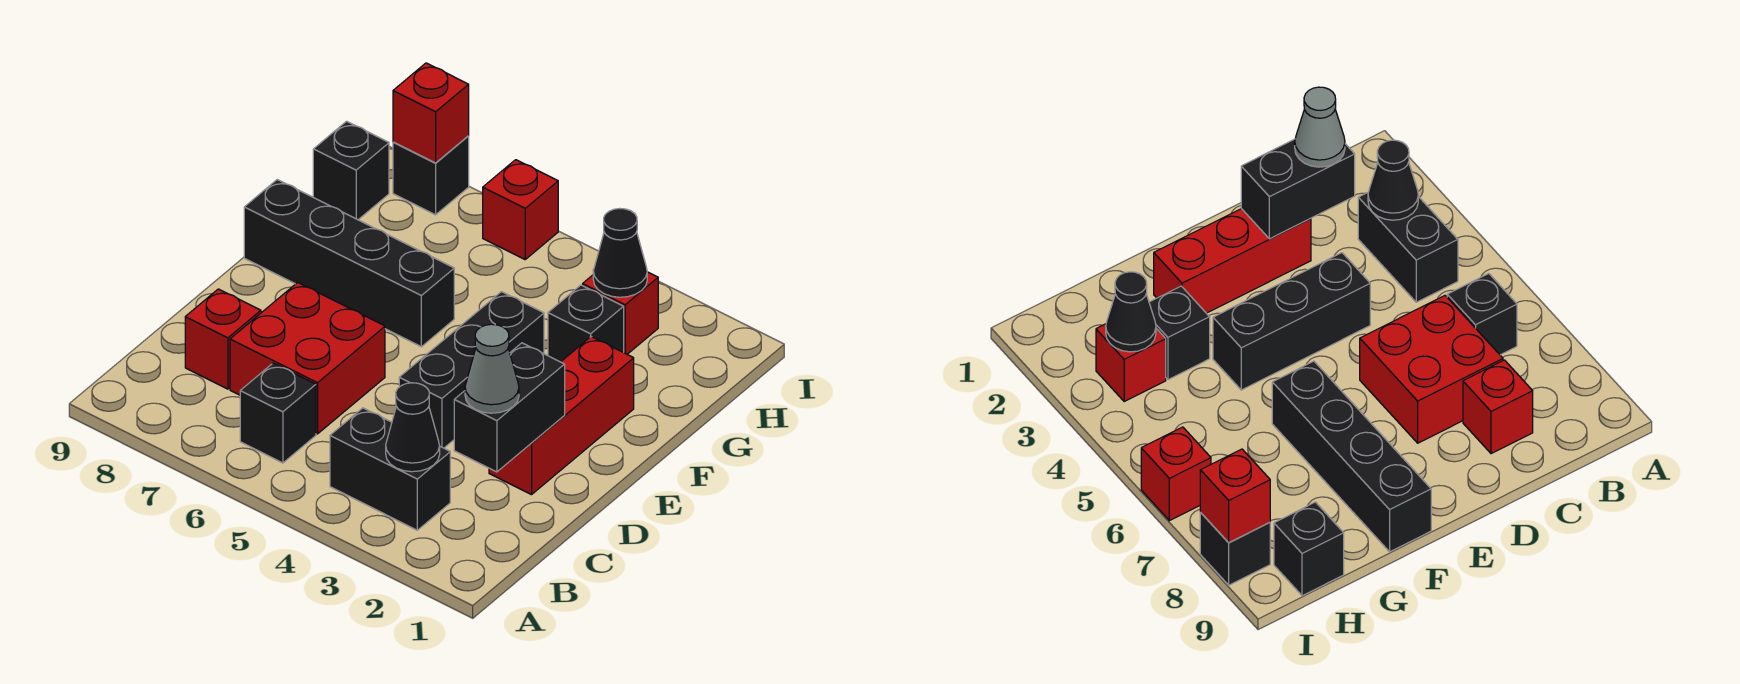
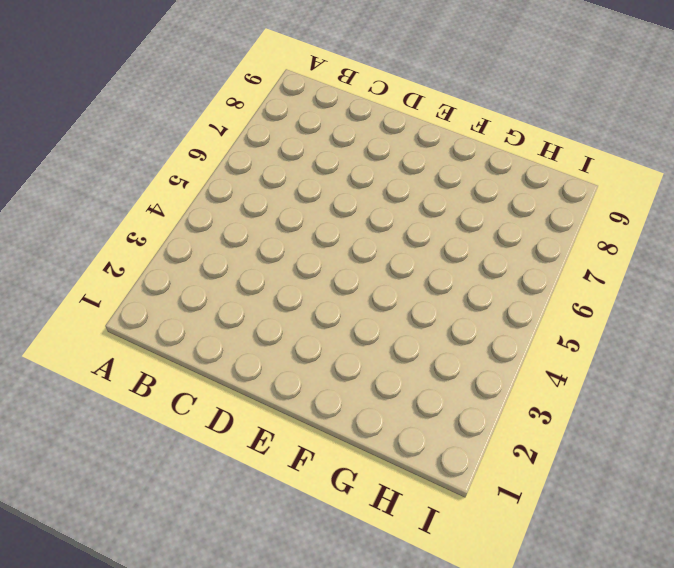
none -> black brick B3:B4 level 1
none -> black brick B6 level 1
none -> red brick C6:D7 level 1

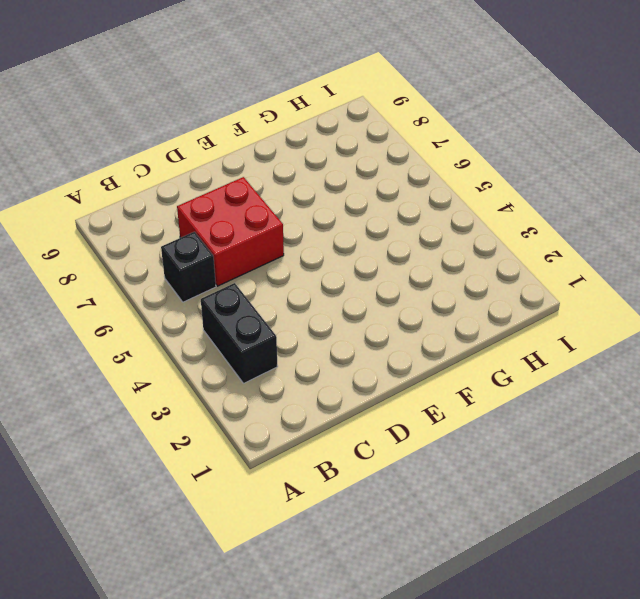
none -> red brick C8 level 1
none -> red brick D2:F2 level 1
none -> black brick D4:F4 level 1

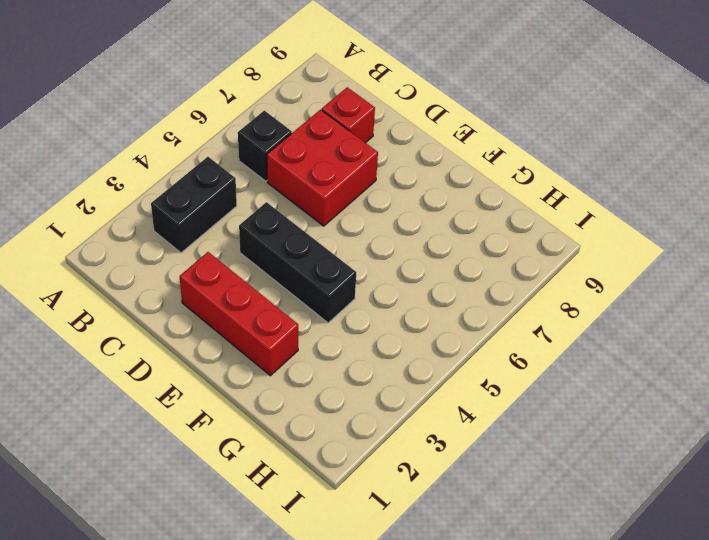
none -> black brick F6:F9 level 1
none -> black brick G3 level 1
none -> red brick H3 level 1

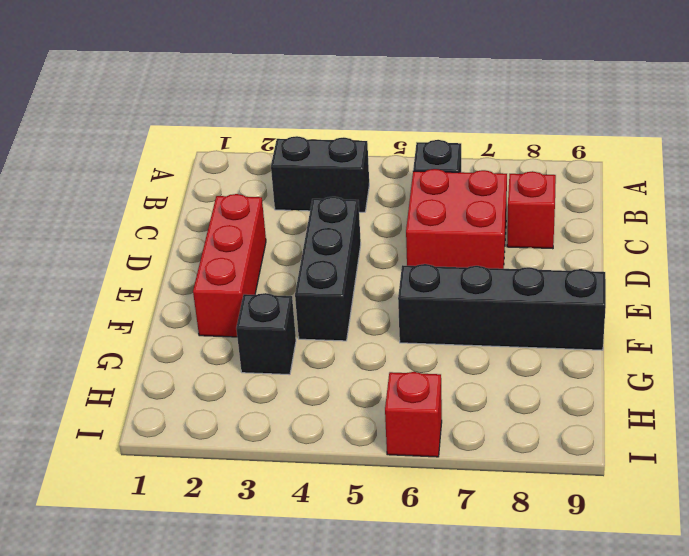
none -> red brick H3 level 1
none -> black brick H9 level 1
none -> black brick I8 level 1

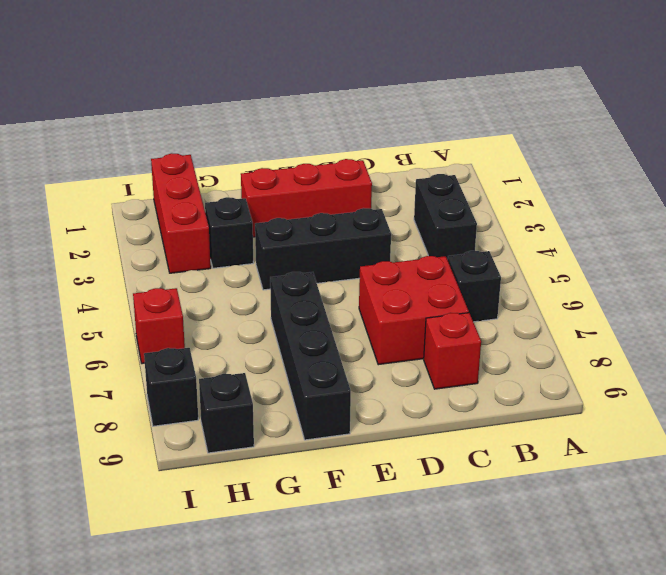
red brick H1:H3 level 1 -> red brick H3 level 1
none -> black cone B3 level 2
none -> black brick C2:D2 level 2
none -> black cone H3 level 2

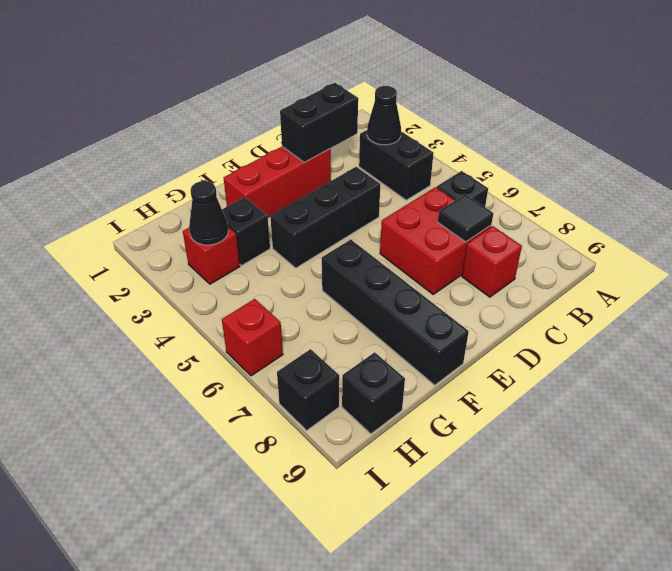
black tile C7 level 2 -> none
none -> red brick I8 level 2
none -> grey cone C2 level 3

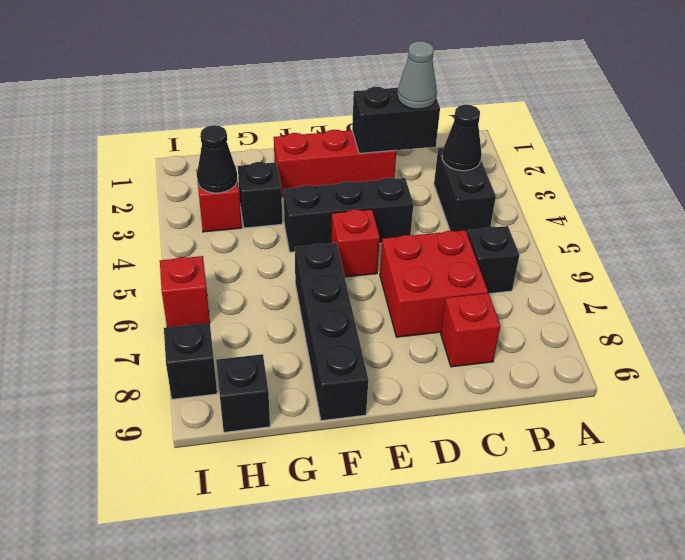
red brick E5 level 1 -> red brick I8 level 2

